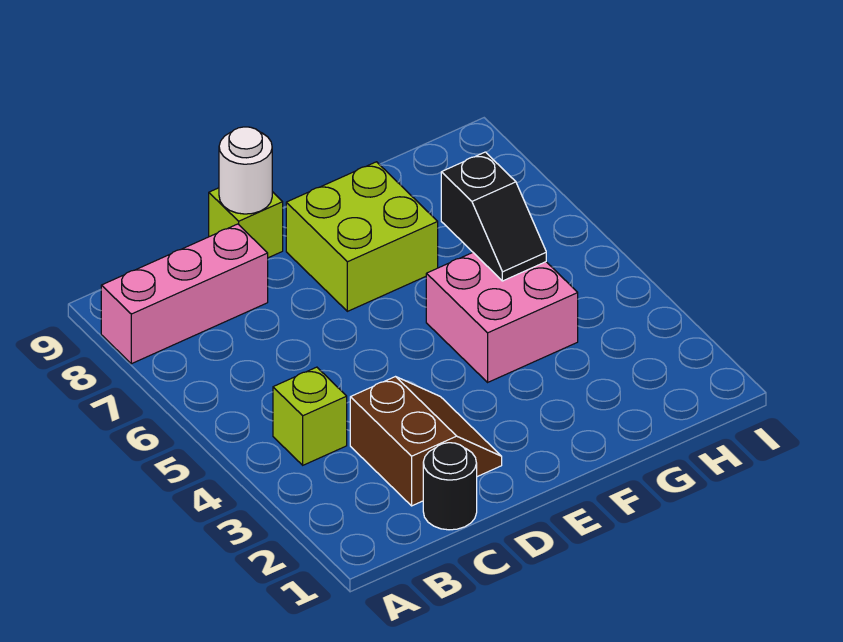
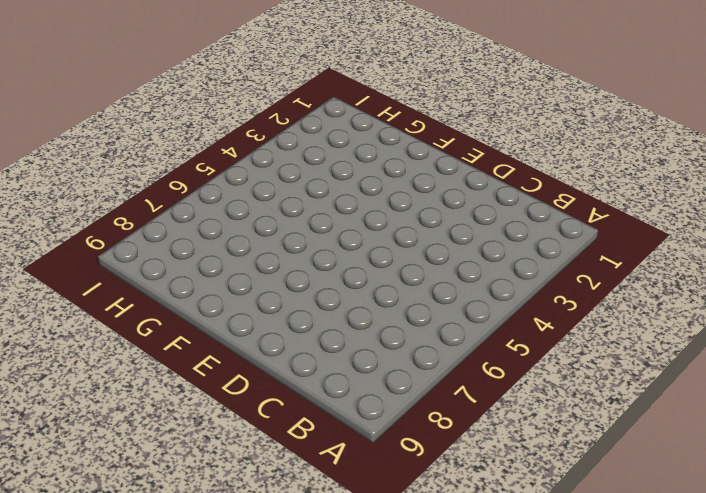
none -> pink brick A8:C8 level 1
none -> lime brick B4 level 1

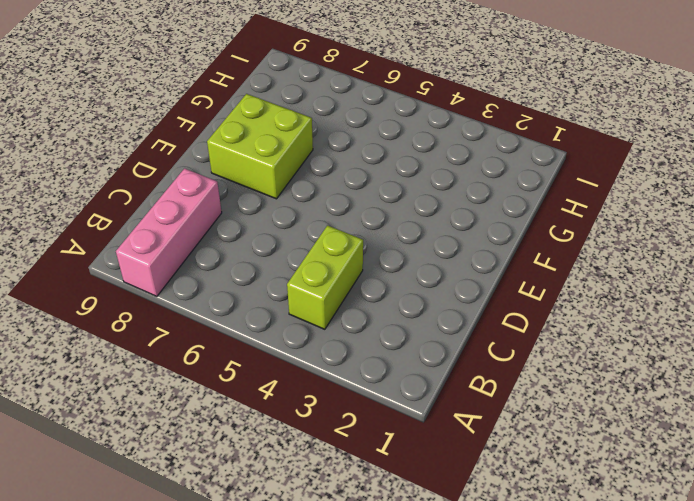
lime brick B4:C4 level 1 -> lime brick B4 level 1
none -> black round brick C1 level 1
none -> brown slope C2:D3 level 1 top C

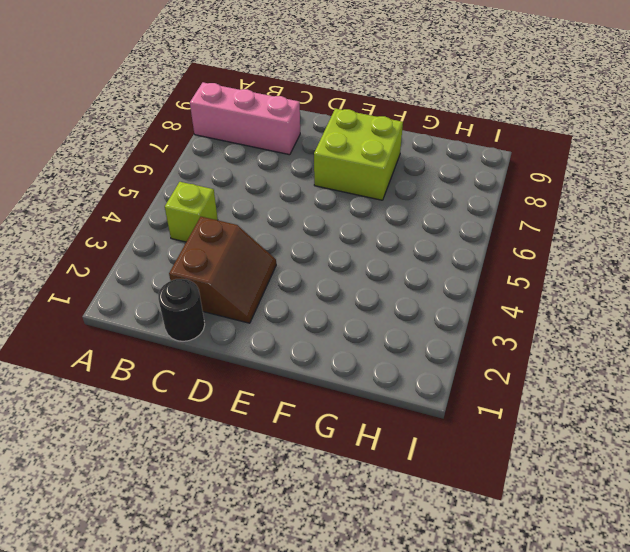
none -> lime brick D9 level 1
none -> pink brick F4:G5 level 1

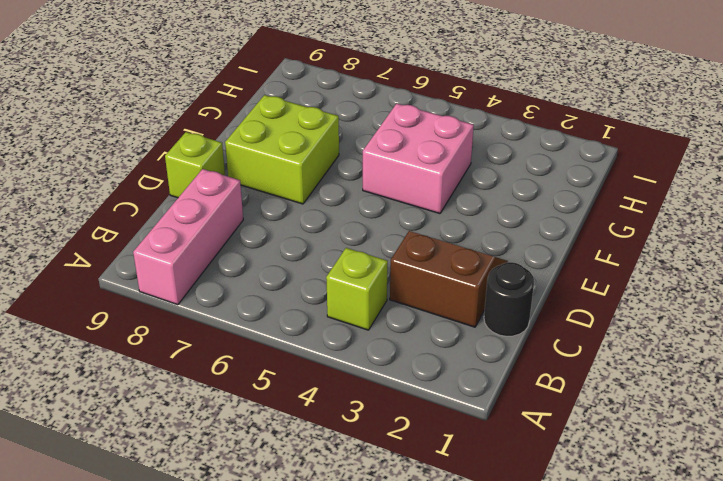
none -> white round brick D9 level 2
none -> black slope G5:G6 level 2 top 6

